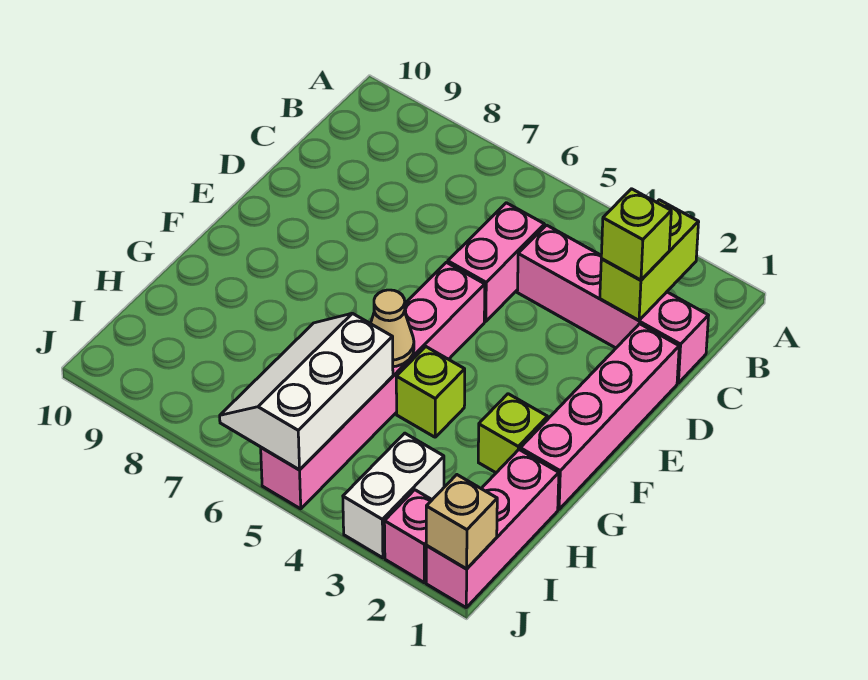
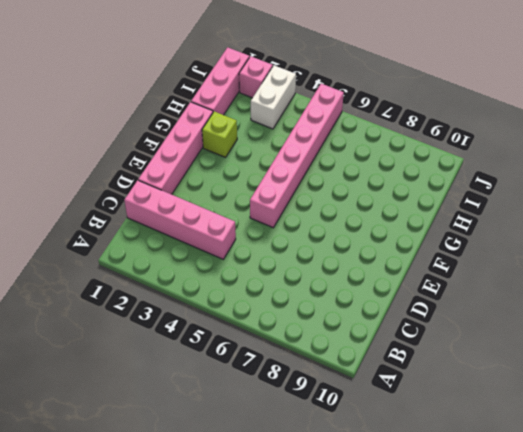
none -> pink brick C5:D5 level 1
none -> lime brick G4 level 1
none -> lime brick B2:C2 level 2

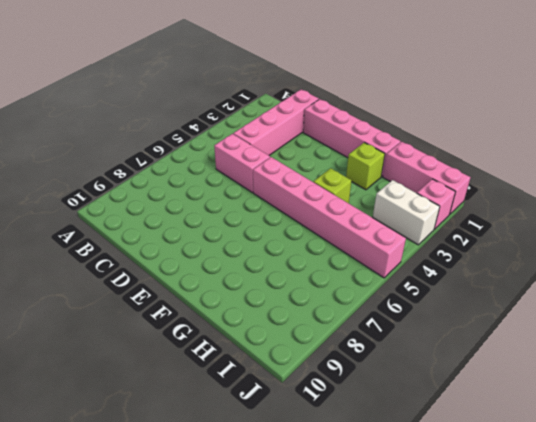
none -> lime brick B2:C2 level 2
none -> tan cone G5 level 2
none -> white slope H5:J6 level 2 top 5

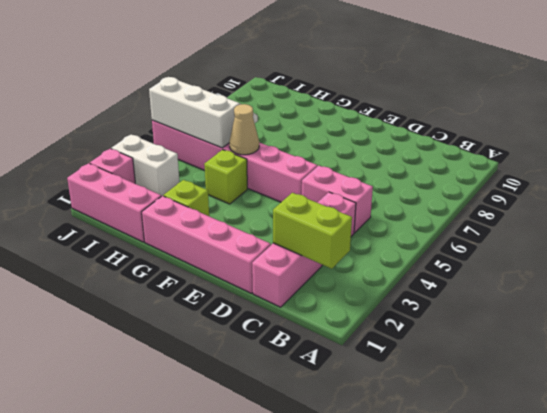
none -> tan brick J1 level 2
none -> lime brick C2 level 3

